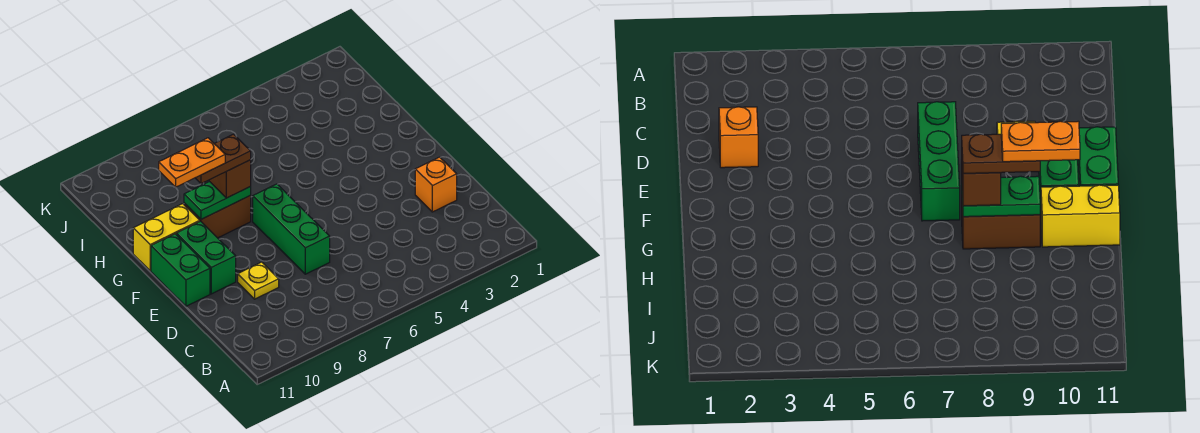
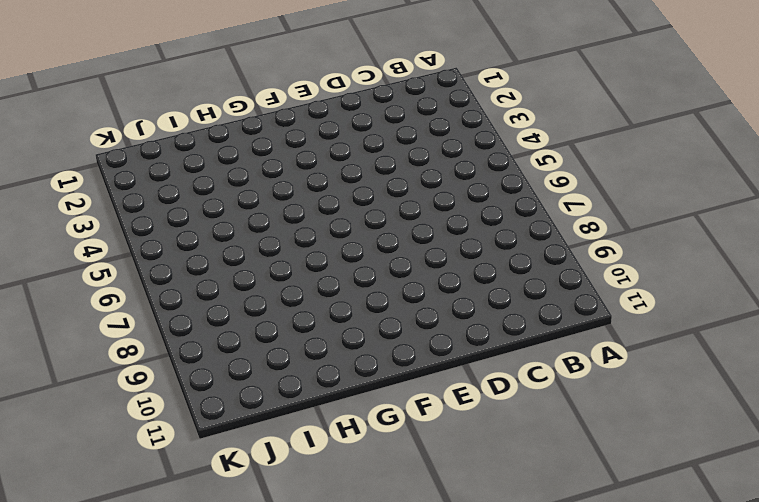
none -> orange brick D2 level 1
none -> green brick D7:F7 level 1

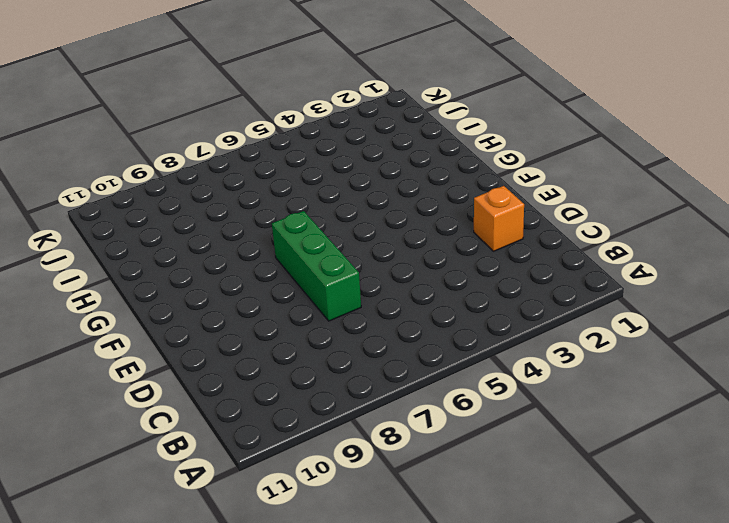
none -> yellow plate D9 level 1
none -> green brick E10:F10 level 1

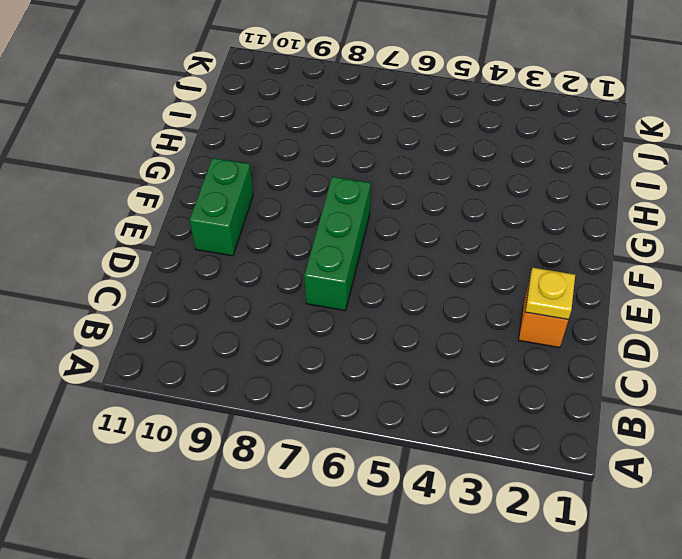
yellow plate D2 level 2 -> yellow plate D9 level 1
none -> green brick E11:F11 level 1
none -> brown brick G8:G9 level 1

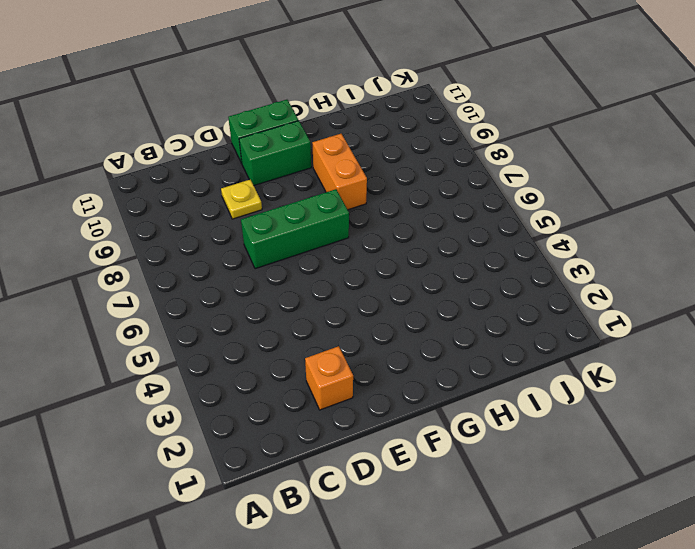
orange brick G8:G9 level 1 -> brown brick G8:G9 level 1
none -> yellow brick G10:G11 level 1
none -> green plate G8:G9 level 2

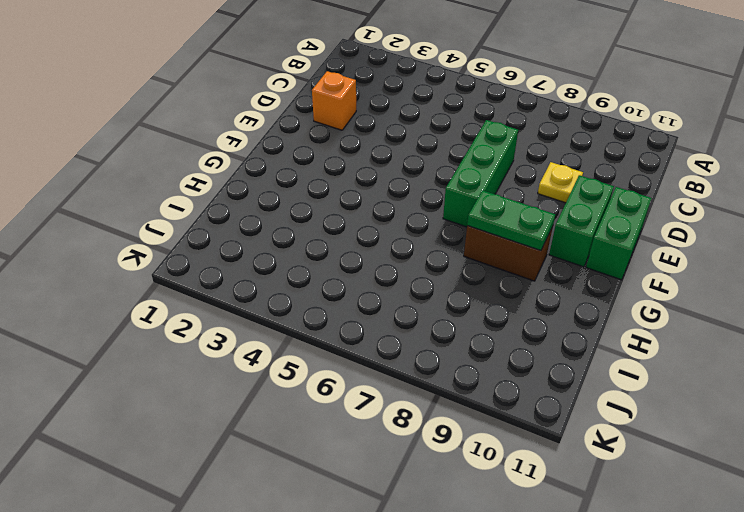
none -> yellow brick G10:G11 level 1
none -> brown brick G8 level 3

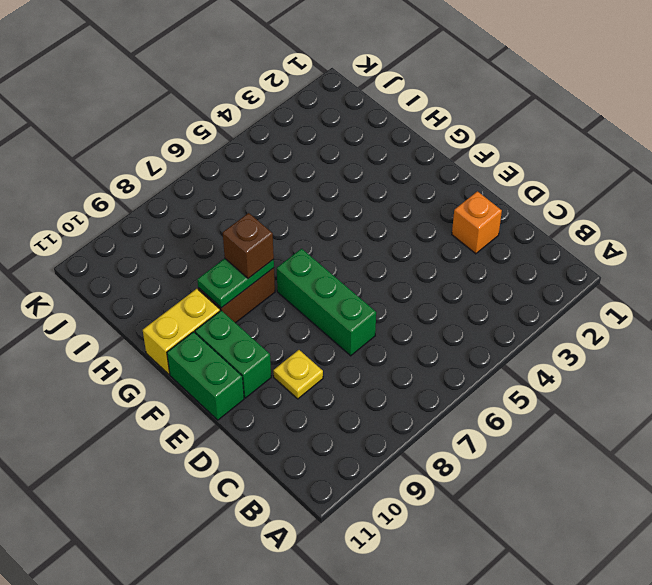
none -> brown plate G8:G9 level 4
none -> orange plate G9:G10 level 5

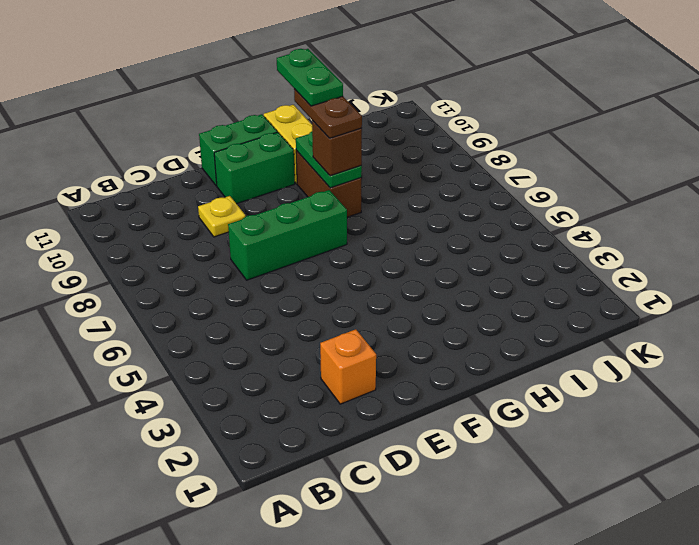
green plate G9:G10 level 5 -> orange plate G9:G10 level 5

